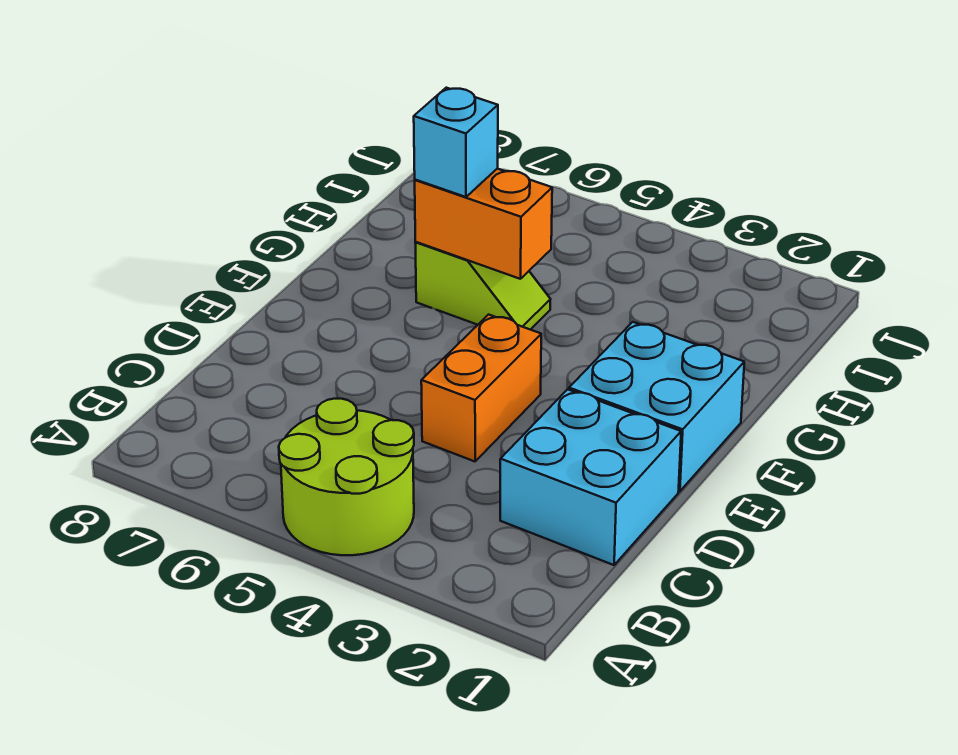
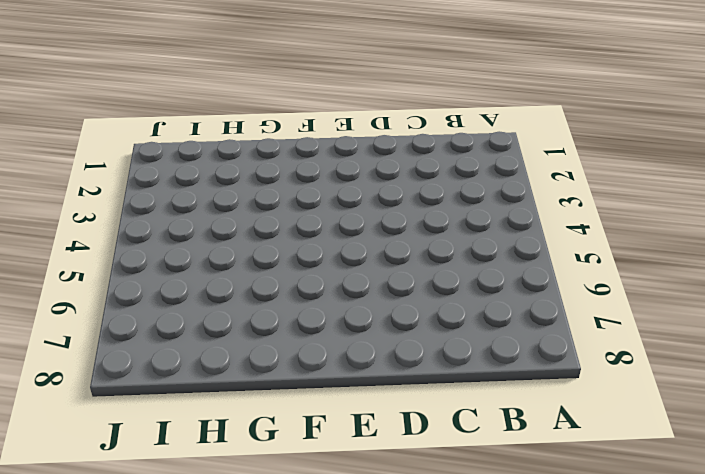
none -> lime round brick A4:B5 level 1
none -> cyan brick C1:D2 level 1

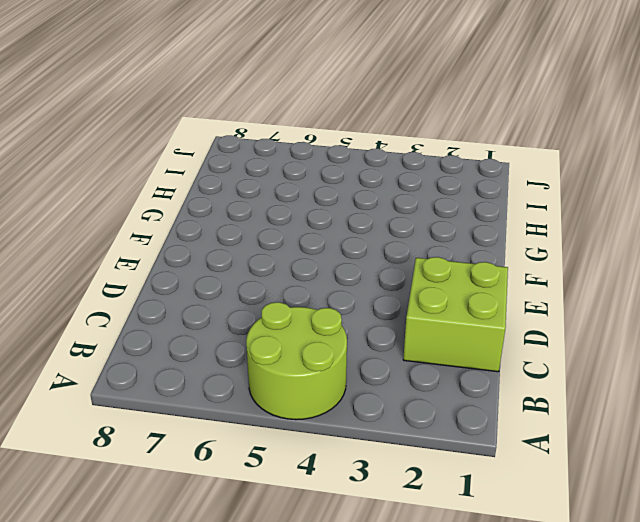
lime brick C1:D2 level 1 -> cyan brick C1:D2 level 1
none -> orange brick D4:E4 level 1
none -> cyan brick E1:F2 level 1

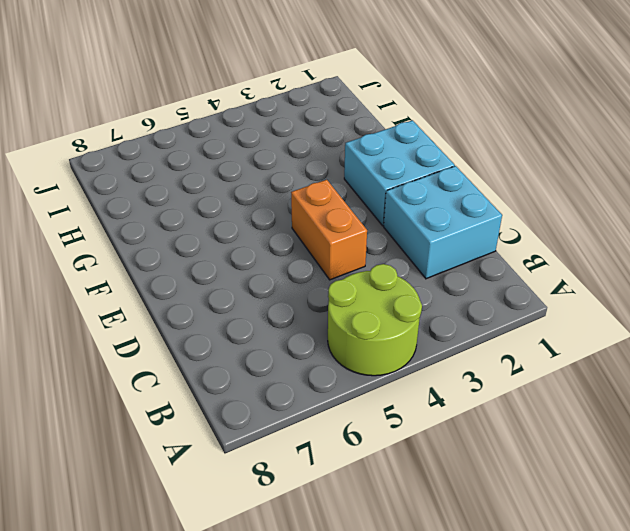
none -> lime slope G5:G6 level 1 top 6
none -> orange brick G5:G6 level 2

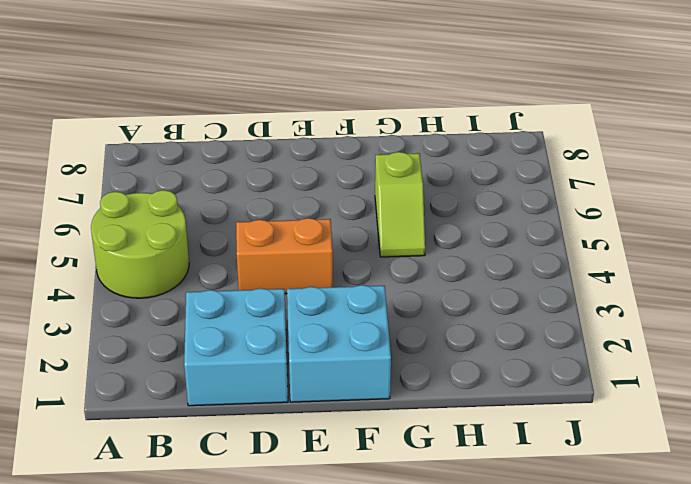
none -> orange brick G5:G6 level 2
none -> cyan brick G6 level 3

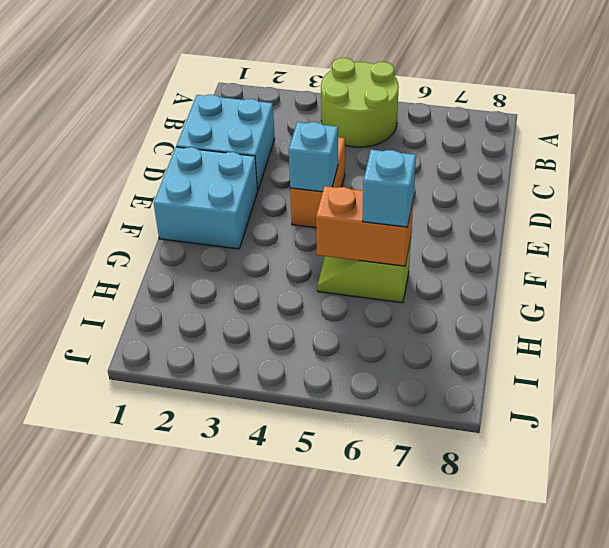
cyan brick E4 level 2 -> none

